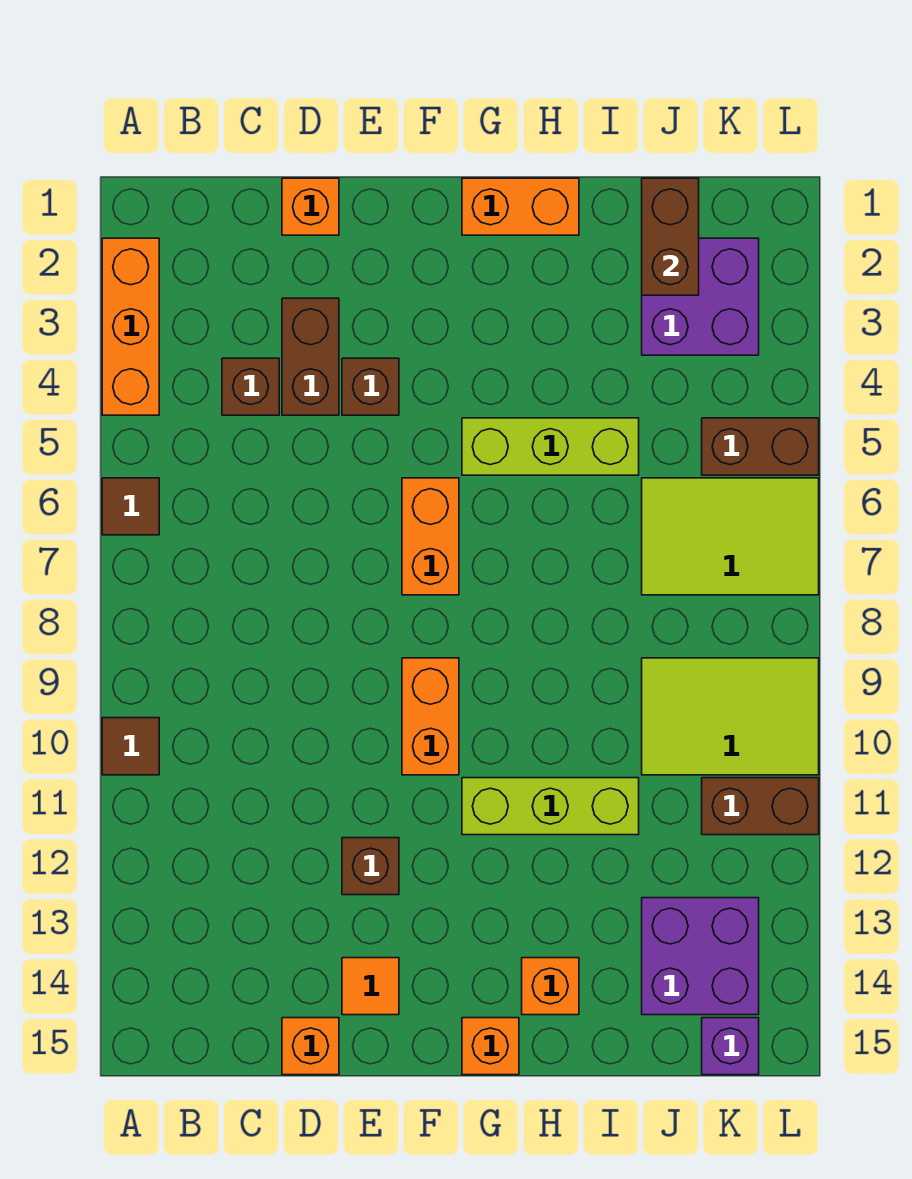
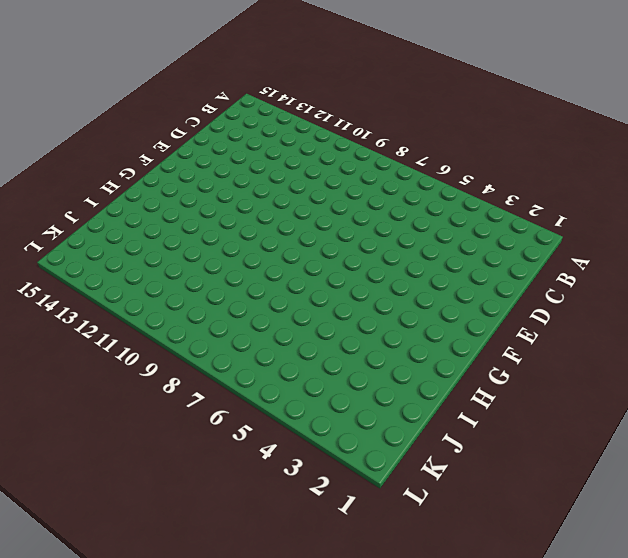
none -> orange brick A2:A4 level 1
none -> brown tile A6 level 1
none -> brown tile A10 level 1

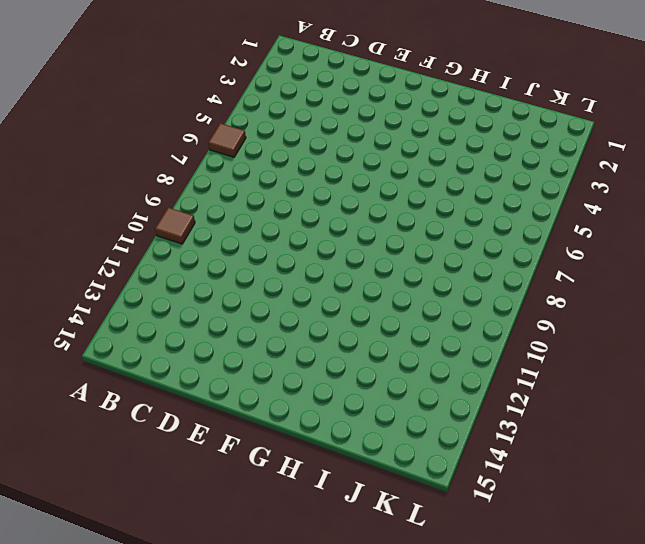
none -> orange brick A2:A4 level 1
none -> brown brick C4 level 1
none -> orange brick D1 level 1

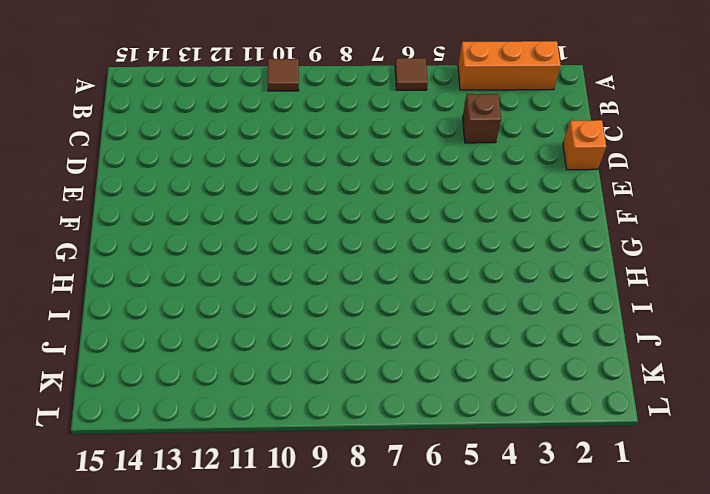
none -> brown brick D3:D4 level 1
none -> orange brick D15 level 1
none -> brown brick E4 level 1

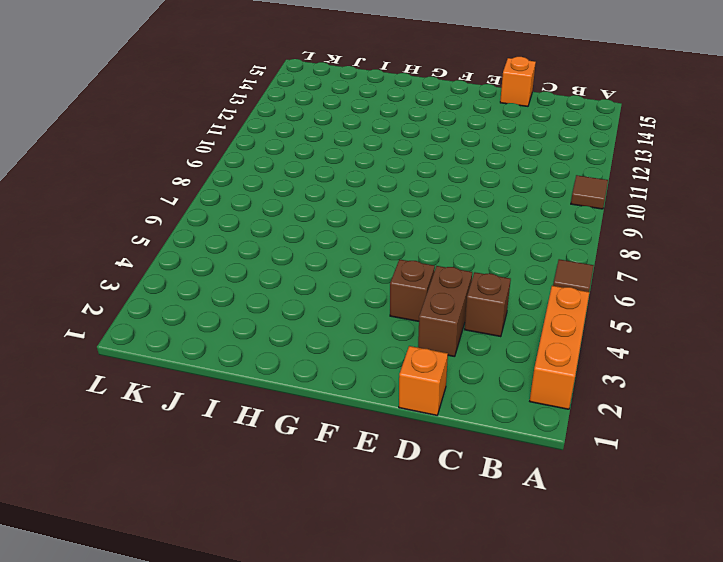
none -> brown brick E12 level 1
none -> orange tile E14 level 1
none -> orange brick F6:F7 level 1

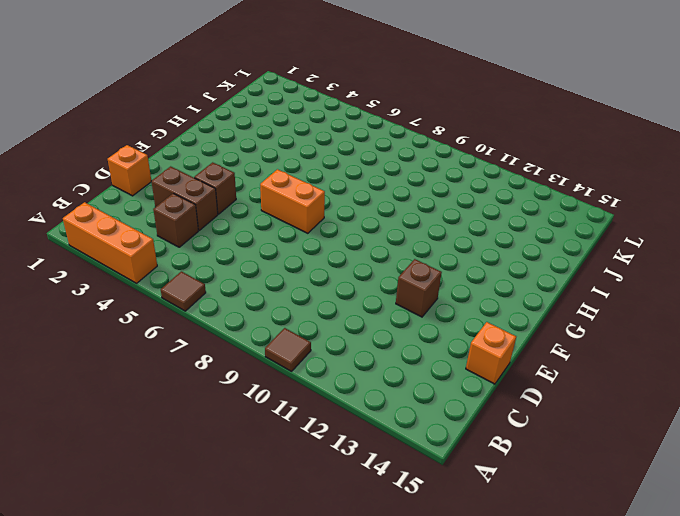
none -> orange tile E14 level 1
none -> orange brick F9:F10 level 1
none -> orange brick G1:H1 level 1

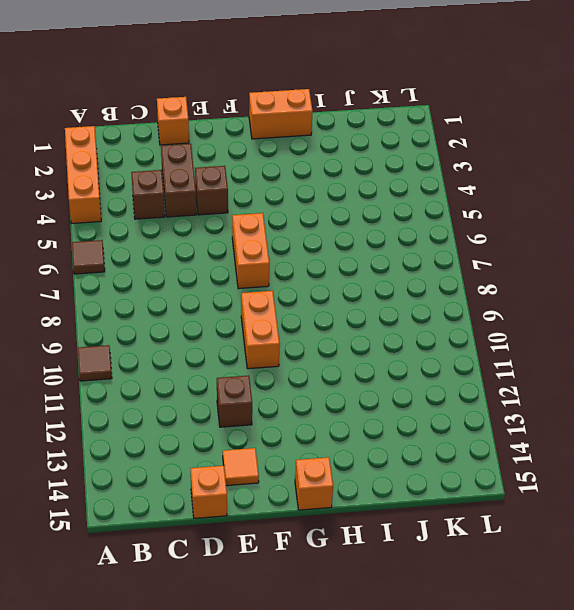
none -> lime brick G5:I5 level 1
none -> lime brick G11:I11 level 1
none -> orange brick H14 level 1

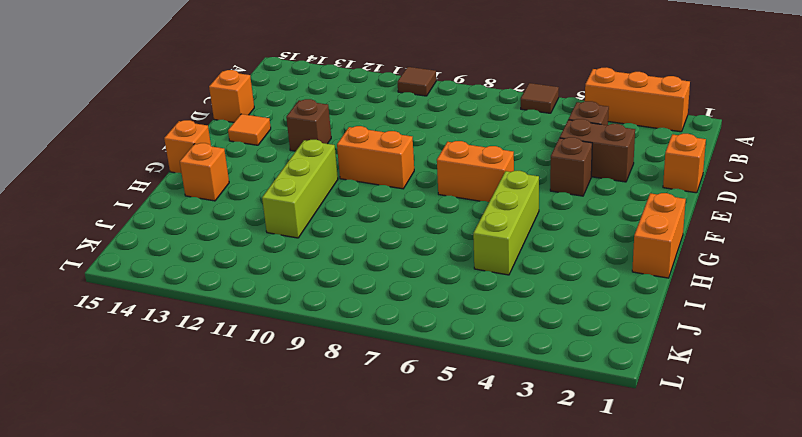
none -> purple brick J2:K3 level 1
none -> lime tile J6:L7 level 1
none -> lime tile J9:L10 level 1

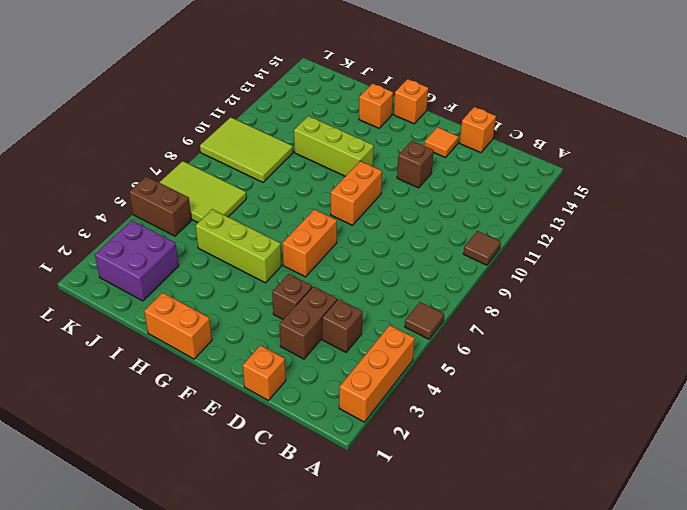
none -> purple brick J13:K14 level 1
none -> brown brick K11:L11 level 1
none -> purple brick K15 level 1

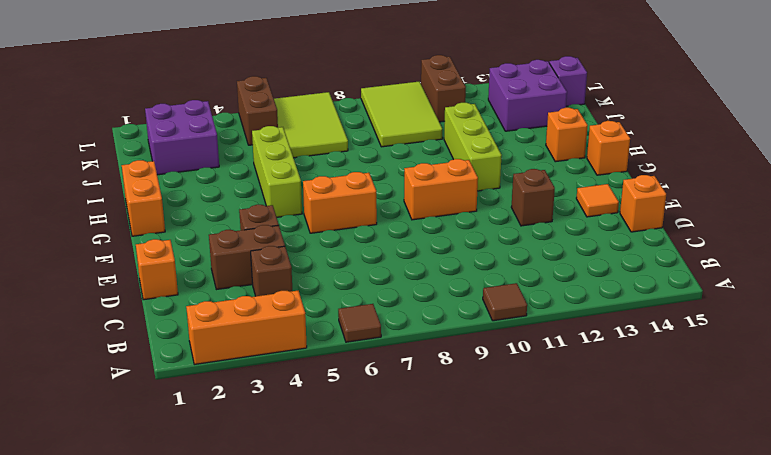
none -> brown brick J1:J2 level 2

